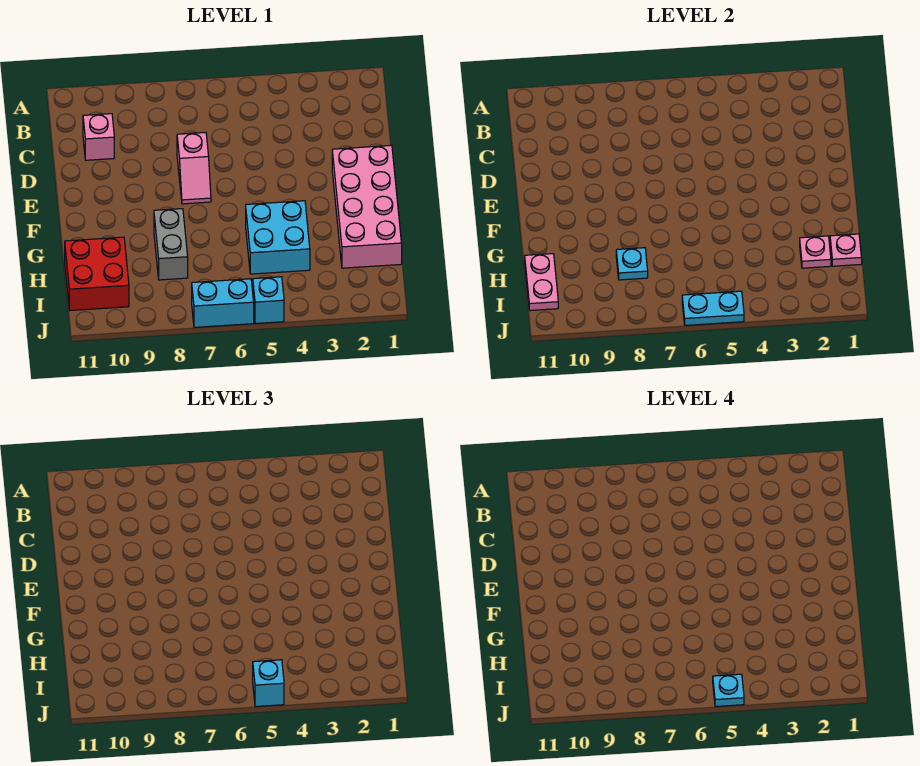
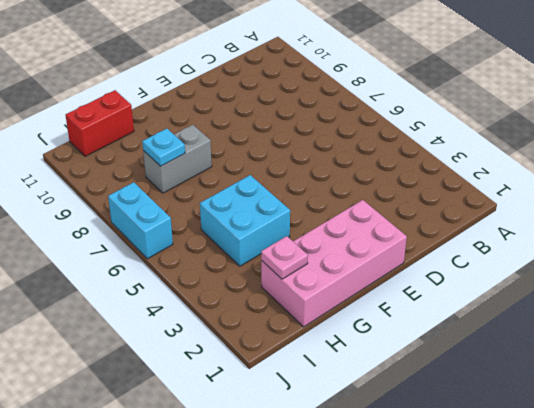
red brick H11:I11 level 1 -> red brick H10:I11 level 1
none -> pink brick C10 level 1
none -> pink slope D7:E7 level 1 top D
none -> cyan brick J5 level 1

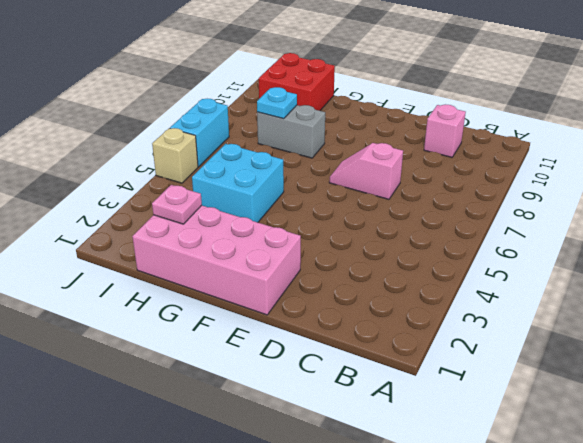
tan brick J5 level 1 -> cyan brick J5 level 1
none -> pink plate H1 level 2
none -> pink plate H11:I11 level 2
none -> cyan plate J5:J6 level 2

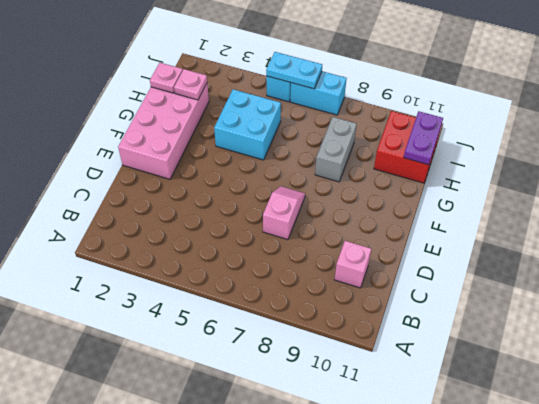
purple plate H11:I11 level 2 -> pink plate H11:I11 level 2
none -> cyan plate H8 level 2
none -> cyan brick J5 level 3
none -> cyan plate J5 level 4

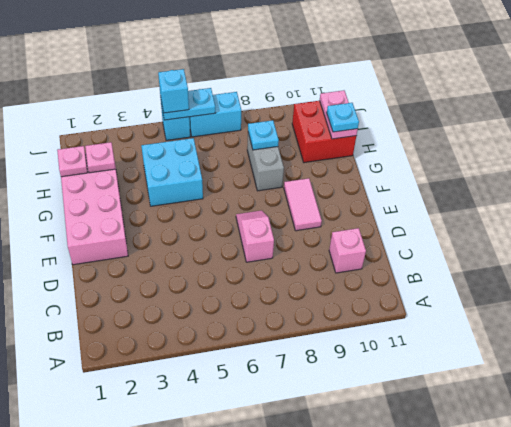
pink tile E9:F9 level 1 -> none
cyan plate H11 level 3 -> cyan plate J5 level 4

